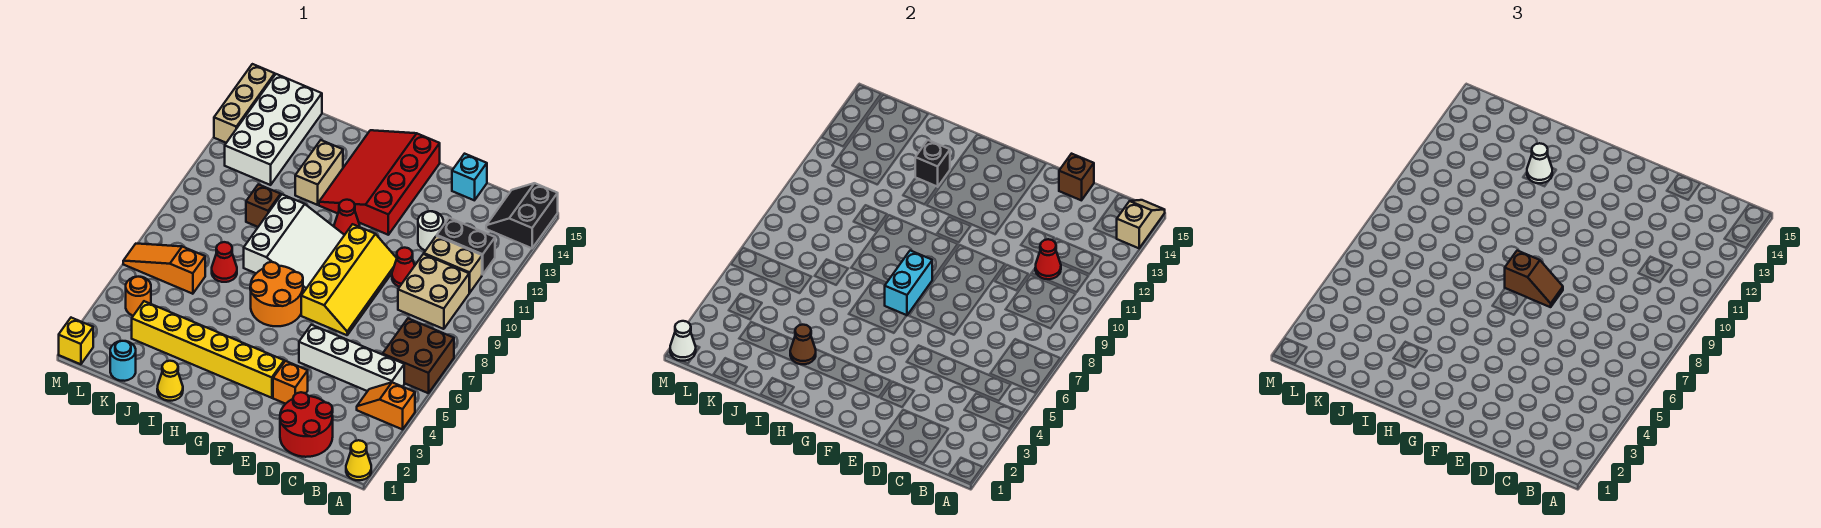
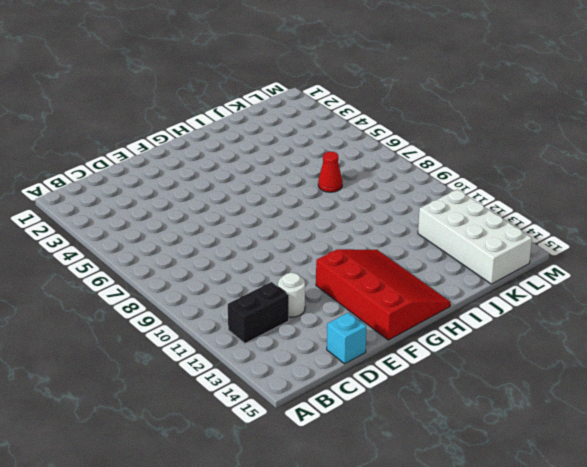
none -> yellow cone A1 level 1
none -> orange slope A4:B4 level 1 top A
none -> brown brick A6:B7 level 1
none -> black slope A14:B15 level 1 top A

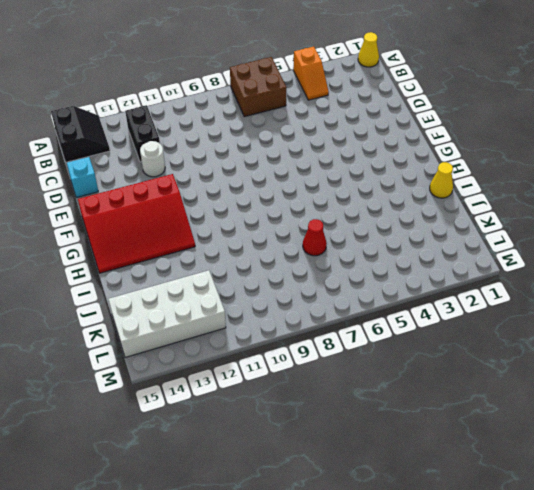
black slope A14:B15 level 1 top 15 -> black slope A14:B15 level 1 top A
none -> white brick B5:E5 level 1
none -> tan brick B9:C10 level 1
none -> tan brick B11:C11 level 1
none -> red round brick C1:D2 level 1

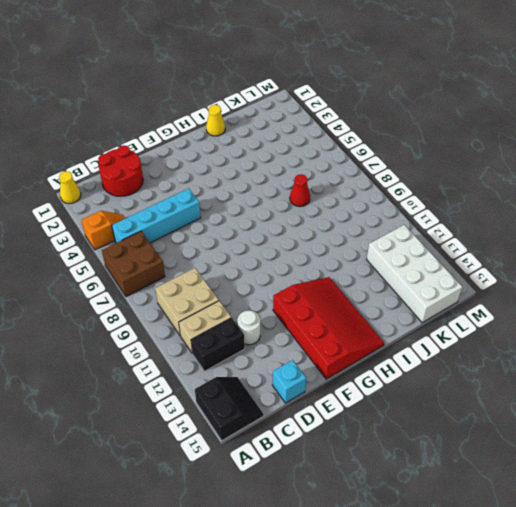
cyan brick B5:E5 level 1 -> white brick B5:E5 level 1
none -> red cone D10 level 1
none -> orange brick E3 level 1
none -> yellow slope E7:F10 level 1 top F
none -> yellow brick F3:K3 level 1

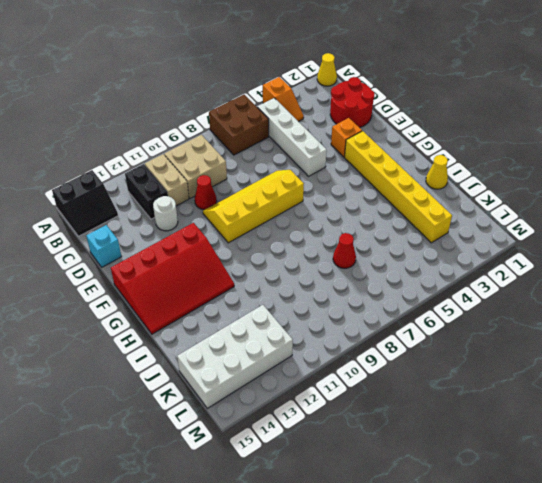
none -> orange round brick G6:H7 level 1
none -> white slope G8:I10 level 1 top I
none -> red cone G11 level 1
none -> tan brick I12:I13 level 1

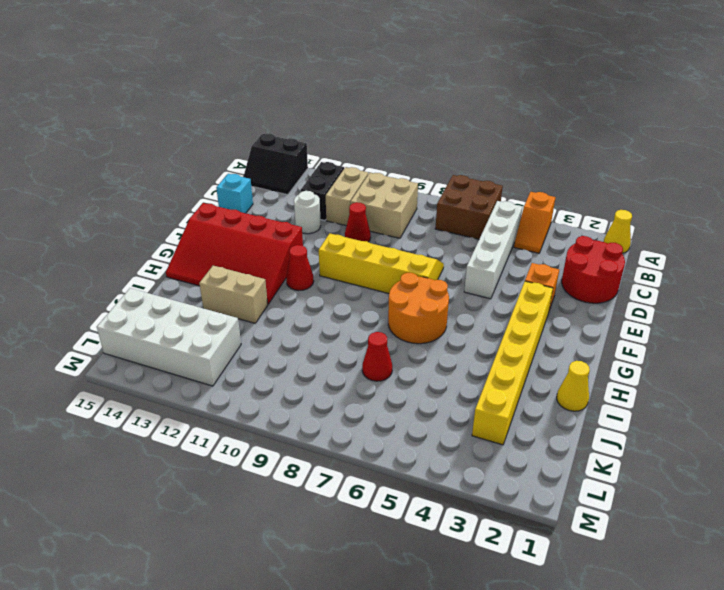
none -> white slope G8:I10 level 1 top I
none -> brown brick J10 level 1
none -> cyan round brick K1 level 1
none -> orange slope K6:M6 level 1 top K

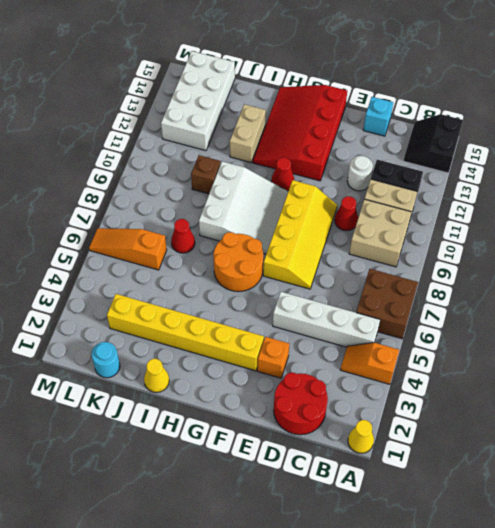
none -> orange round brick L4 level 1
none -> yellow brick M1 level 1
none -> tan brick M13:M15 level 1
none -> tan slope A14:A15 level 2 top 14

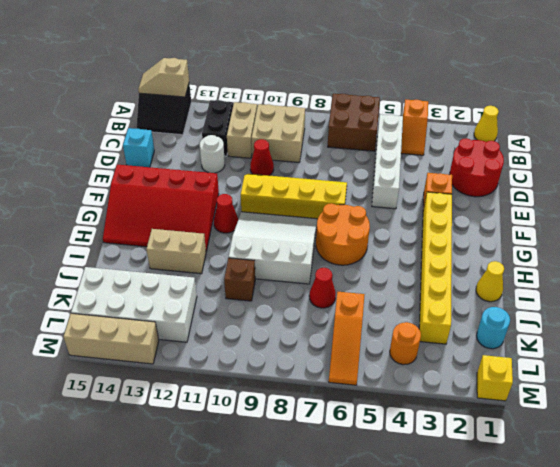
none -> red cone C11 level 2
none -> brown brick D15 level 2
none -> cyan brick G7:G8 level 2
none -> brown cone I3 level 2

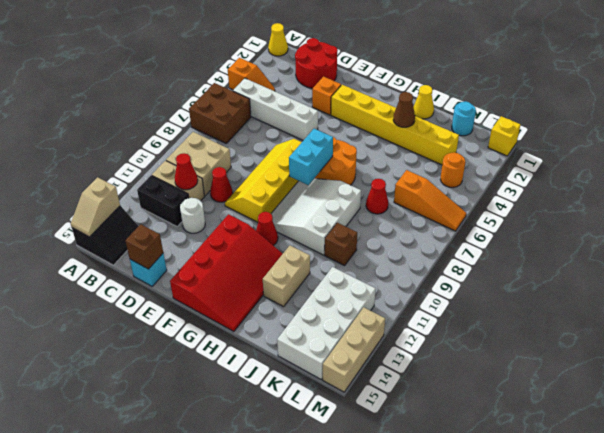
none -> black brick I13 level 2
none -> white cone M1 level 2
none -> brown slope F8:G8 level 3 top G
none -> white cone I13 level 3

